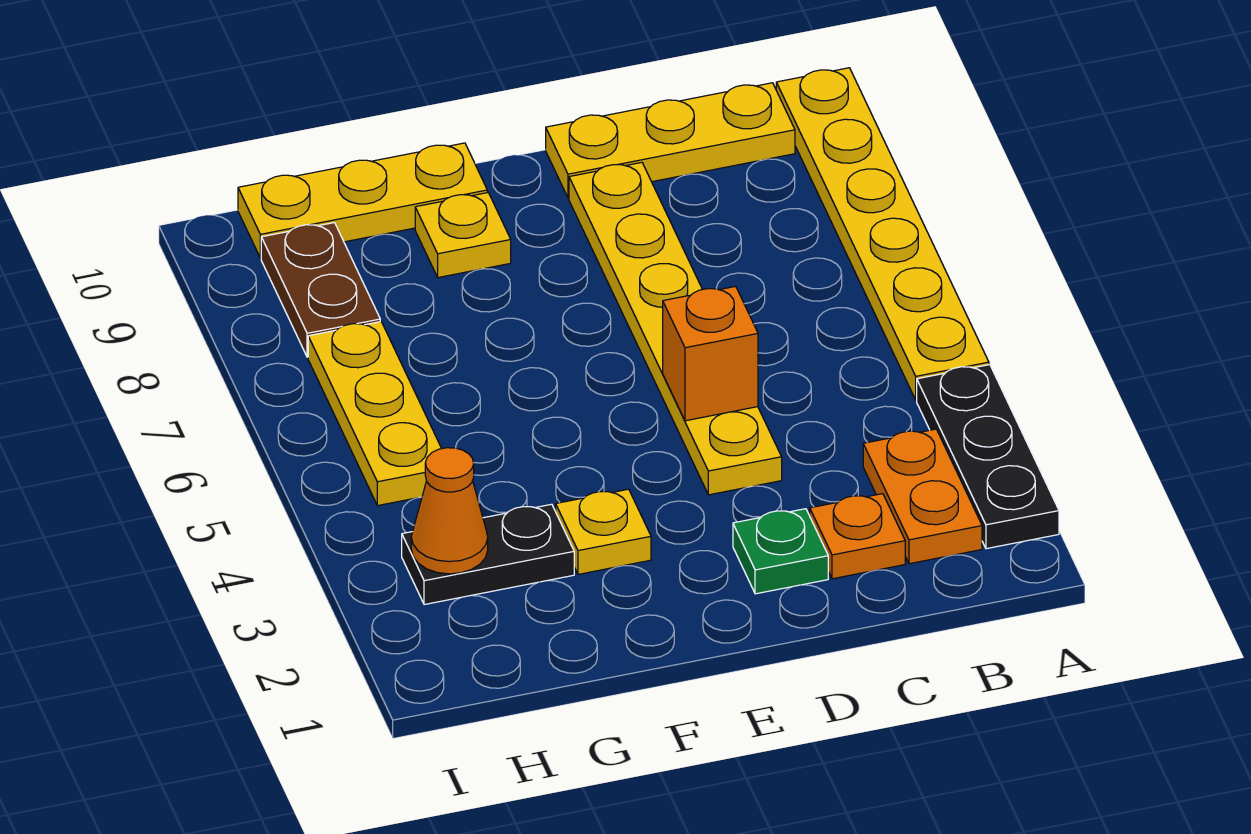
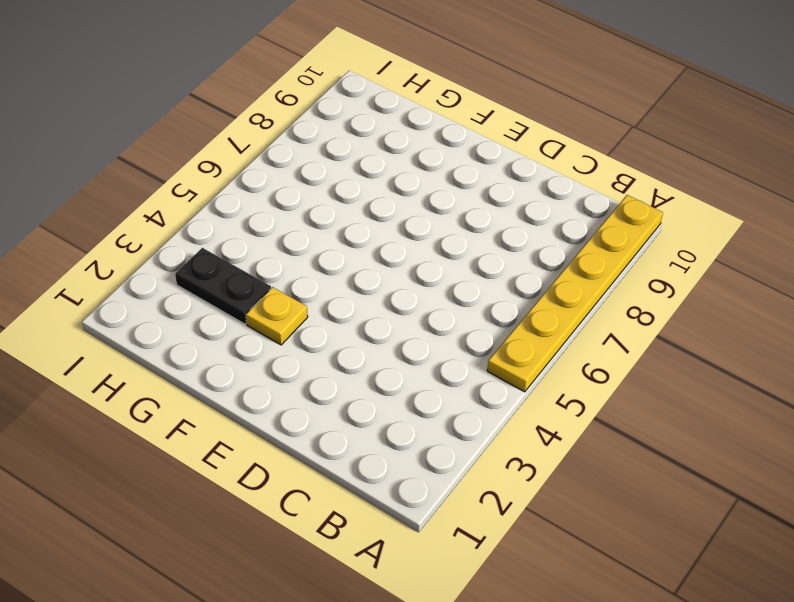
none -> black plate A2:A4 level 1
none -> orange plate B2:B3 level 1
none -> yellow plate B10:D10 level 1

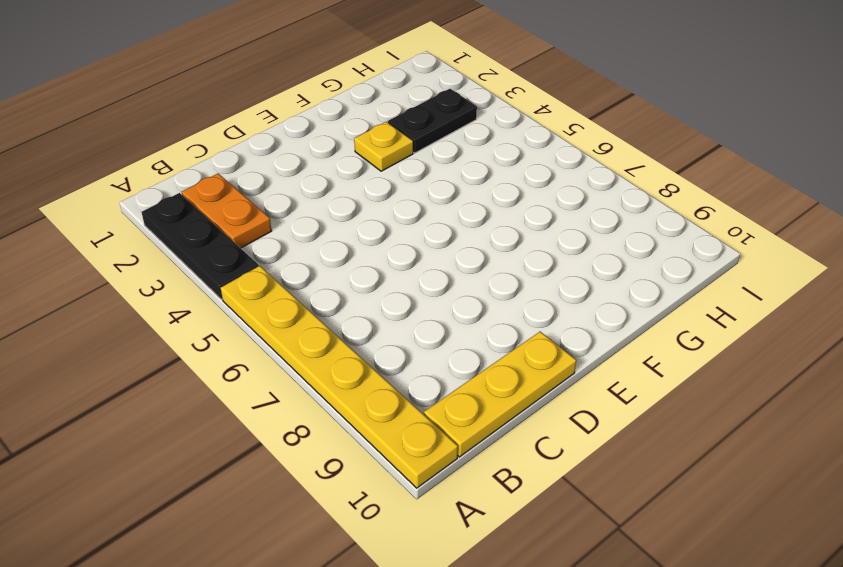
none -> orange plate C2 level 1
none -> green plate D2 level 1
none -> yellow plate D4:D9 level 1

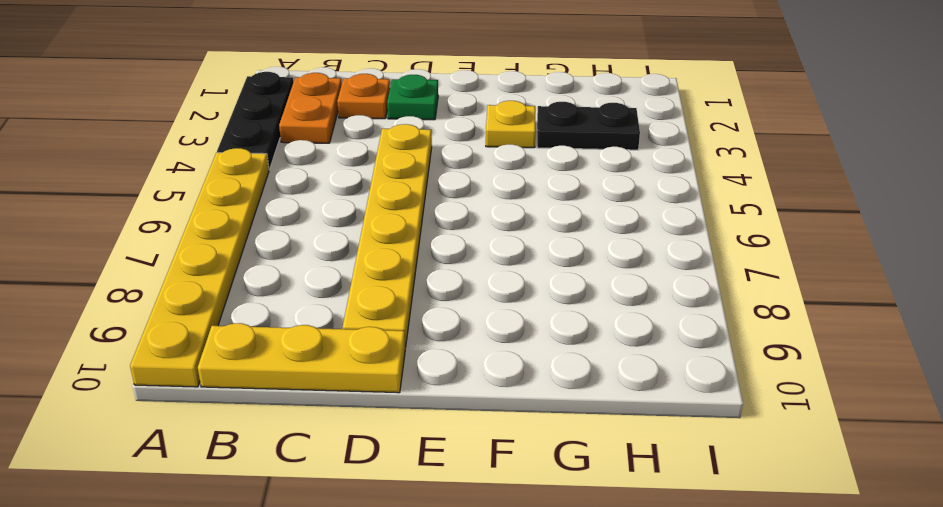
none -> yellow plate F9 level 1
none -> yellow plate F10:H10 level 1
none -> yellow plate H5:H7 level 1

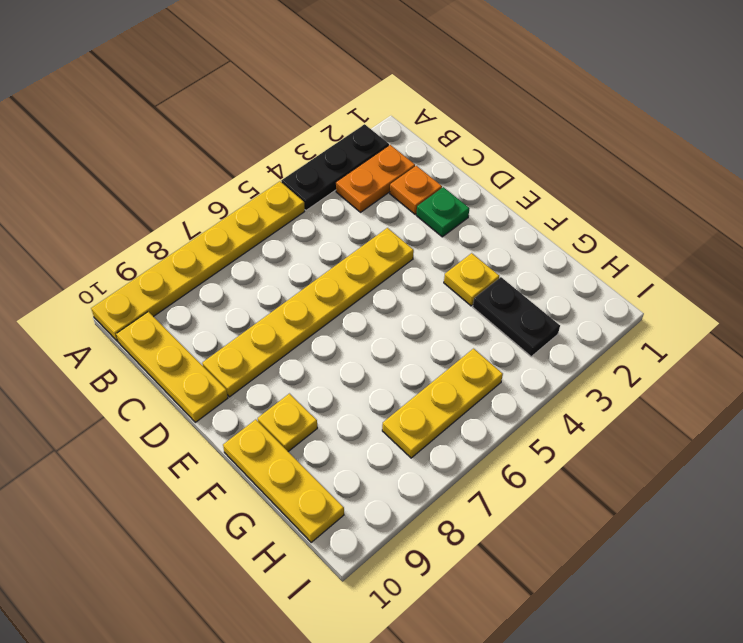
none -> brown plate H8:H9 level 1
none -> orange brick D5 level 2
none -> orange cone H3 level 2

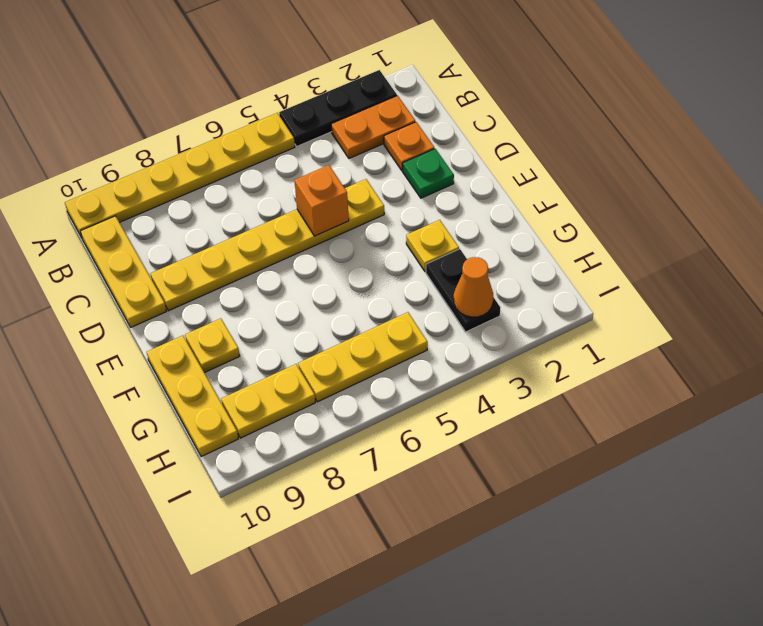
yellow plate H8:H9 level 1 -> brown plate H8:H9 level 1

